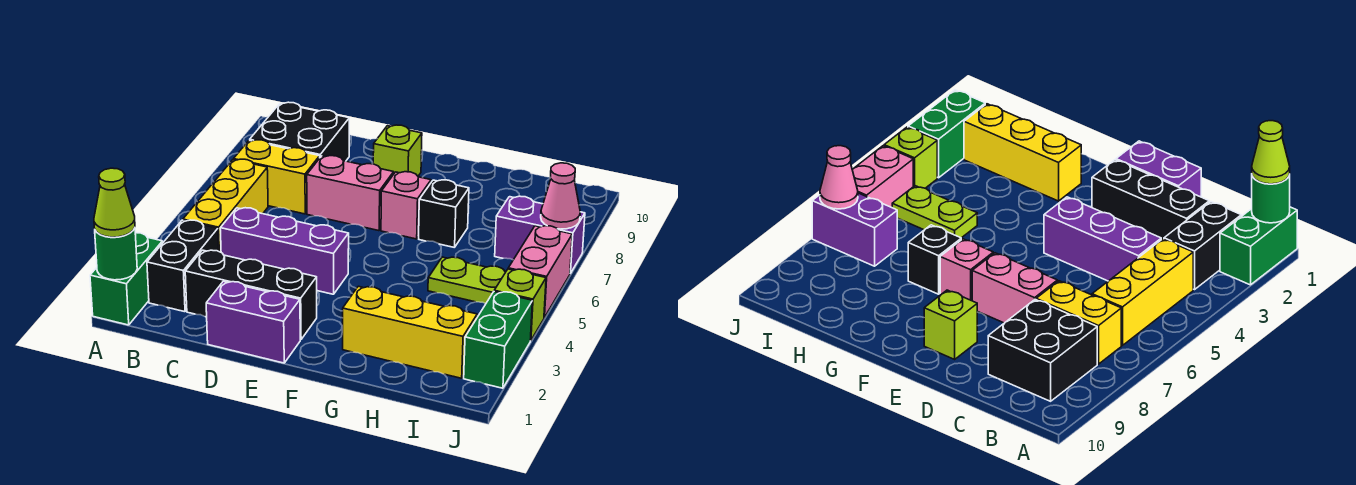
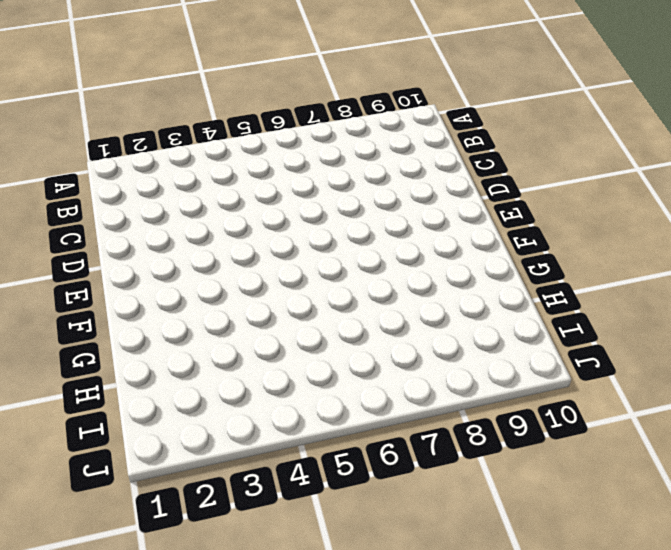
none -> green brick A1:A2 level 1
none -> black brick B2:B3 level 1
none -> yellow brick B4:B6 level 1

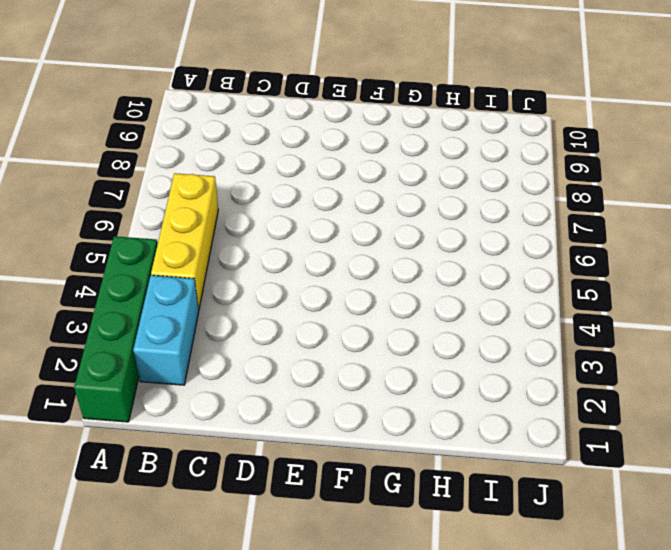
green brick A1:A4 level 1 -> green brick A1:A2 level 1
cyan brick B2:B3 level 1 -> black brick B2:B3 level 1
none -> yellow brick B7:C7 level 1
none -> black brick B8:C9 level 1
none -> black brick C2:E2 level 1

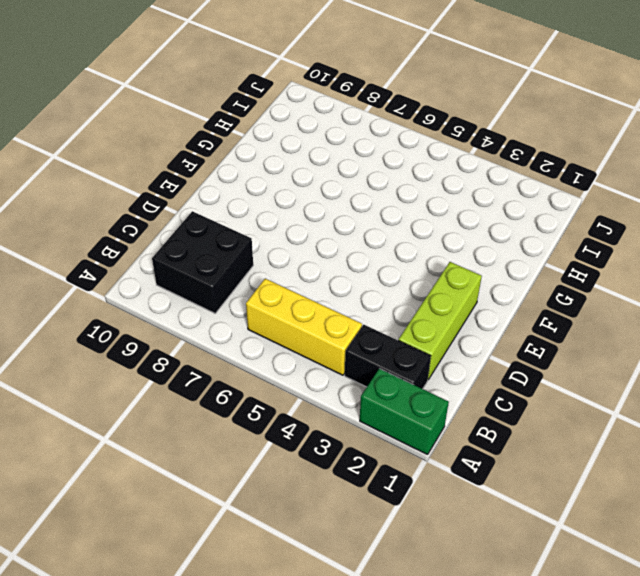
lime brick C2:E2 level 1 -> black brick C2:E2 level 1
none -> yellow brick B7:C7 level 1
none -> purple brick C4:E4 level 1
none -> purple brick D1:E1 level 1

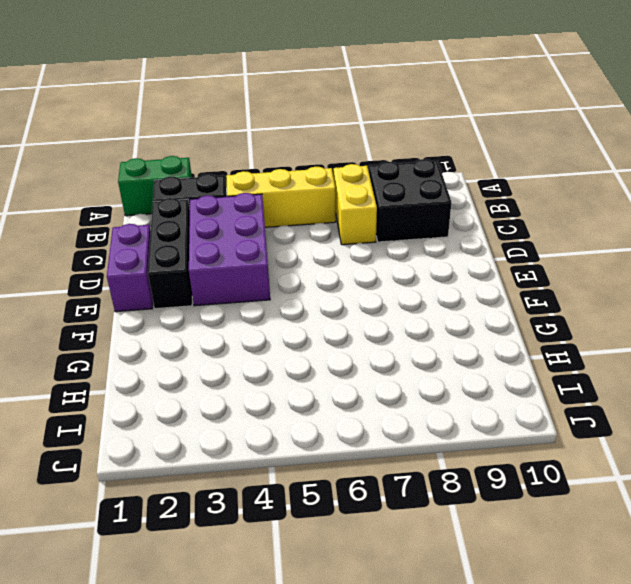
purple brick C3:E4 level 1 -> purple brick C4:E4 level 1
none -> pink brick D7:E7 level 1
none -> lime brick E9 level 1
none -> pink brick F7 level 1

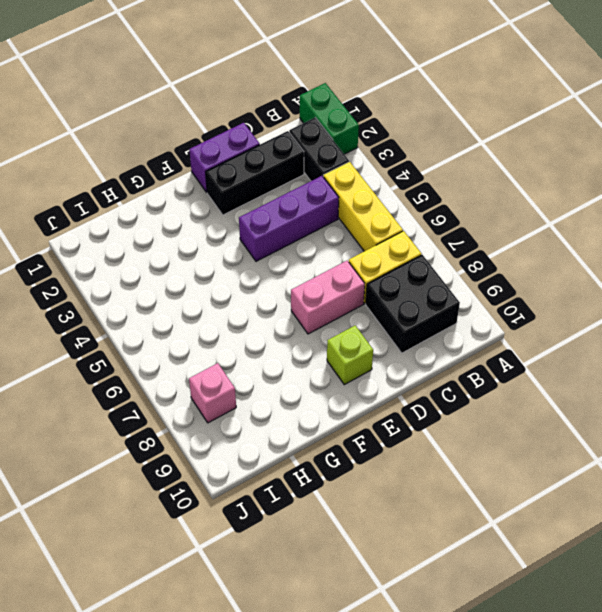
pink brick I8 level 1 -> pink brick F7 level 1
none -> yellow brick G2:I2 level 1
none -> black brick G7 level 1
none -> lime plate H5:I5 level 1

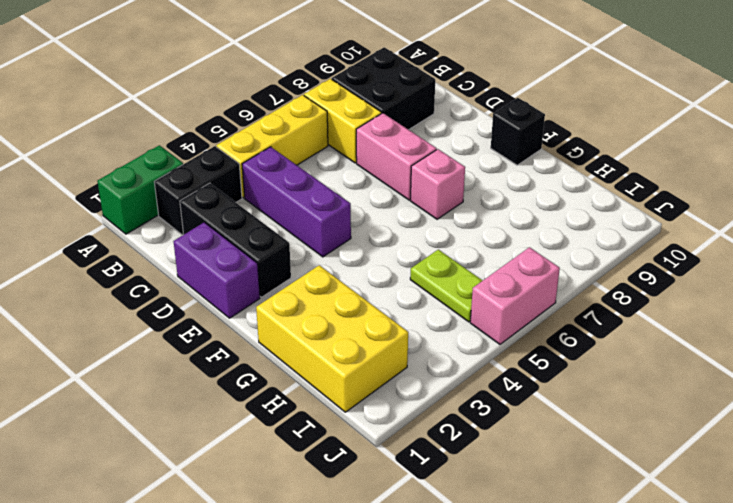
black brick F10 level 1 -> black brick G7 level 1
yellow brick G1:I2 level 1 -> yellow brick G2:I2 level 1
none -> lime brick E9 level 1
none -> purple brick I7:J7 level 1
none -> green brick J2:J3 level 1

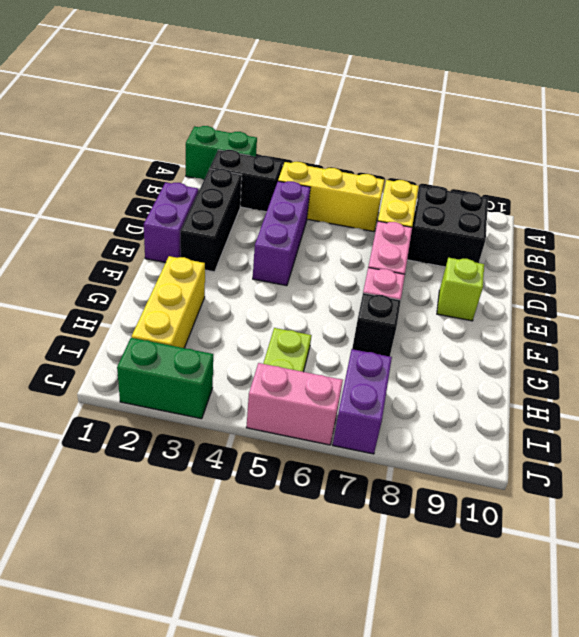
none -> lime brick J4 level 1
none -> green round brick A1 level 2
none -> pink cone J7 level 2

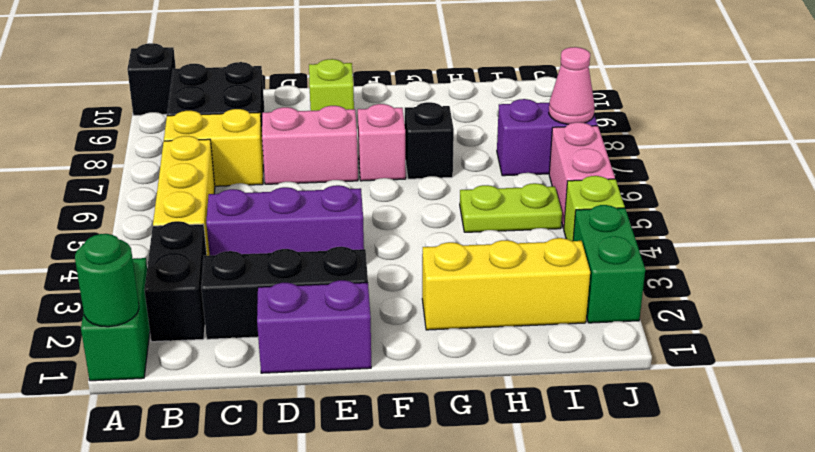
black brick A10 level 1 -> none
none -> lime cone A1 level 3

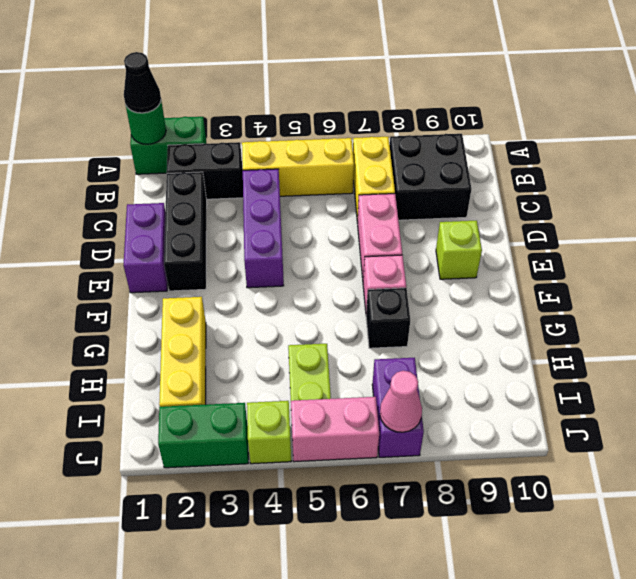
black cone A1 level 3 -> lime cone A1 level 3

